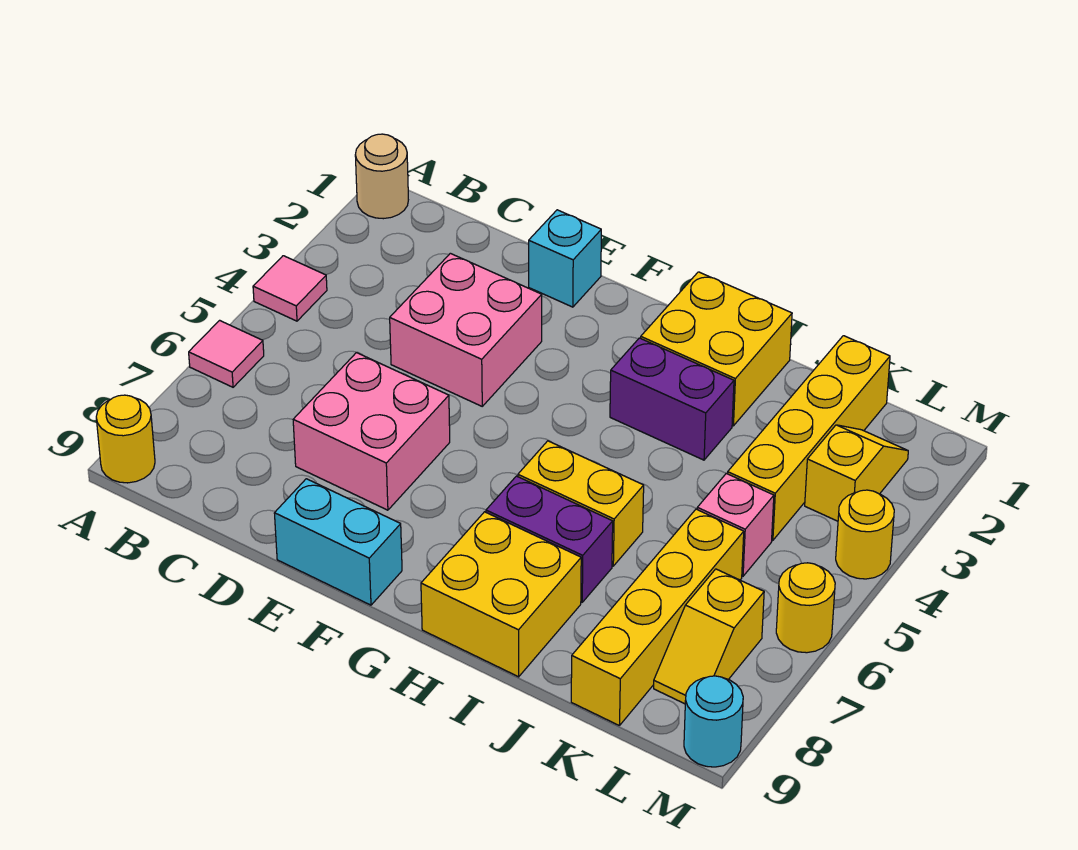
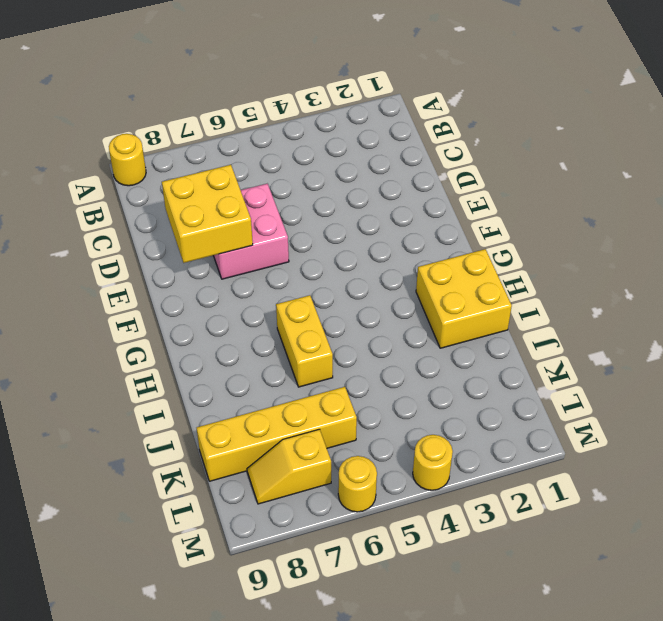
yellow brick D7:E8 level 2 -> yellow brick H8:I9 level 1
none -> tan round brick A1 level 1
none -> pink tile A4 level 1
none -> pink tile A6 level 1

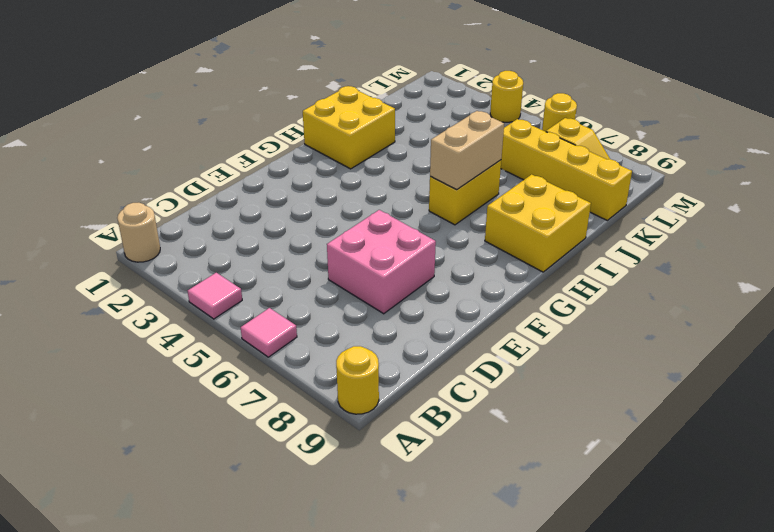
tan brick H6:I6 level 2 -> none
none -> pink brick D3:E4 level 1
none -> cyan brick E1 level 1
none -> cyan brick E9:F9 level 1

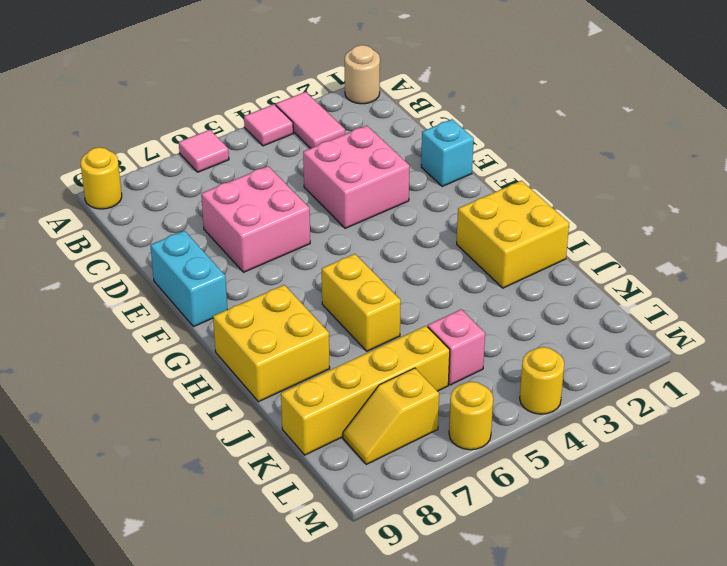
pink tile A3:B3 level 1 -> none
none -> purple brick H3:I3 level 1
none -> purple brick H7:I7 level 1
none -> yellow brick K1:K4 level 1

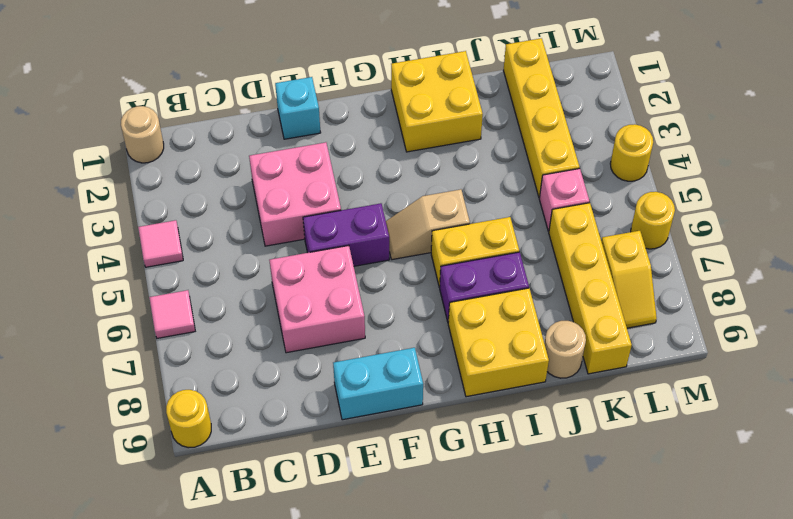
purple brick E5:F5 level 1 -> purple brick H3:I3 level 1
tan slope G5:H5 level 1 top H -> none
tan round brick J9 level 1 -> none
none -> yellow slope L2:L3 level 1 top 3
none -> cyan round brick M9 level 1

